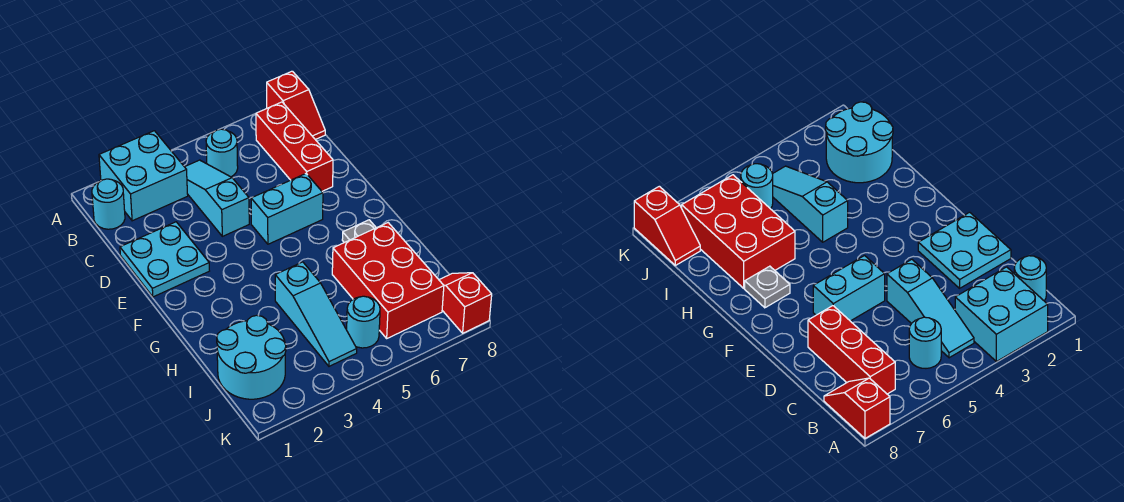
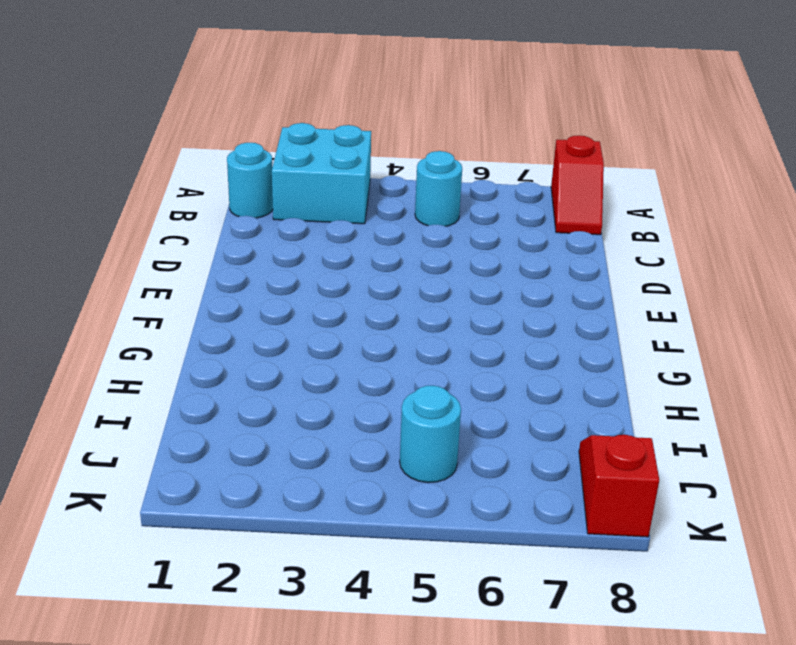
none -> cyan slope B4:D4 level 1 top D
none -> red brick B7:D7 level 1
none -> cyan plate D1:E2 level 1

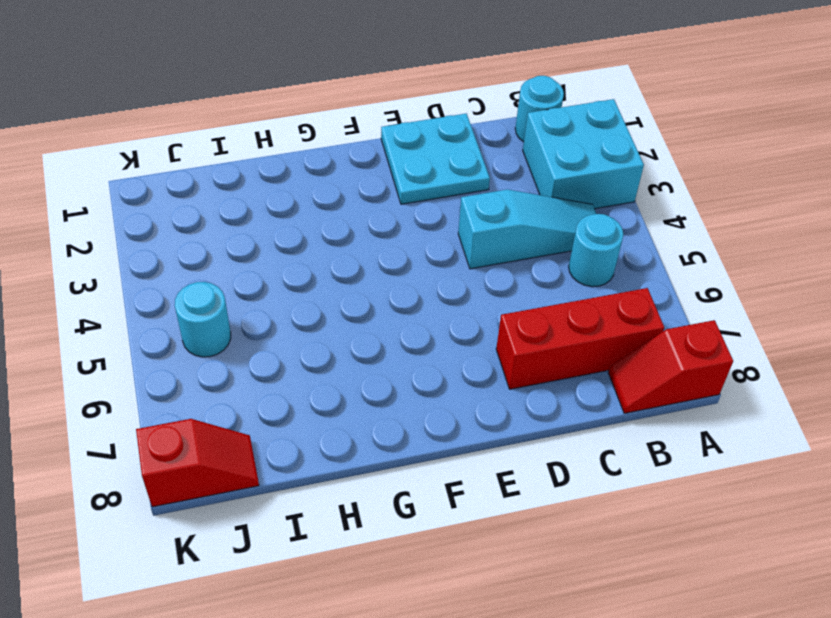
none -> cyan brick E5:E6 level 1
none -> grey plate G7 level 1
none -> cyan slope H4:J4 level 1 top H

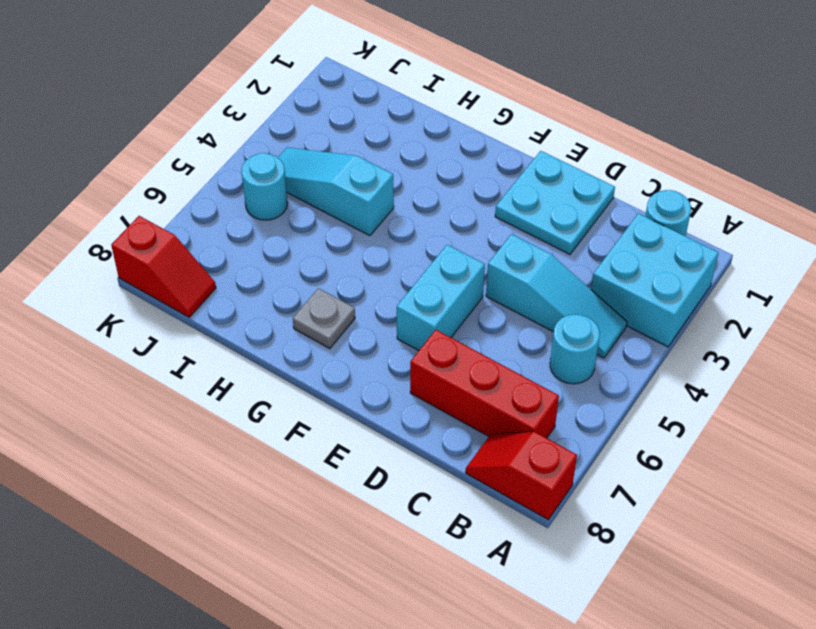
none -> red brick H6:J7 level 1
none -> cyan round brick I1:J2 level 1

